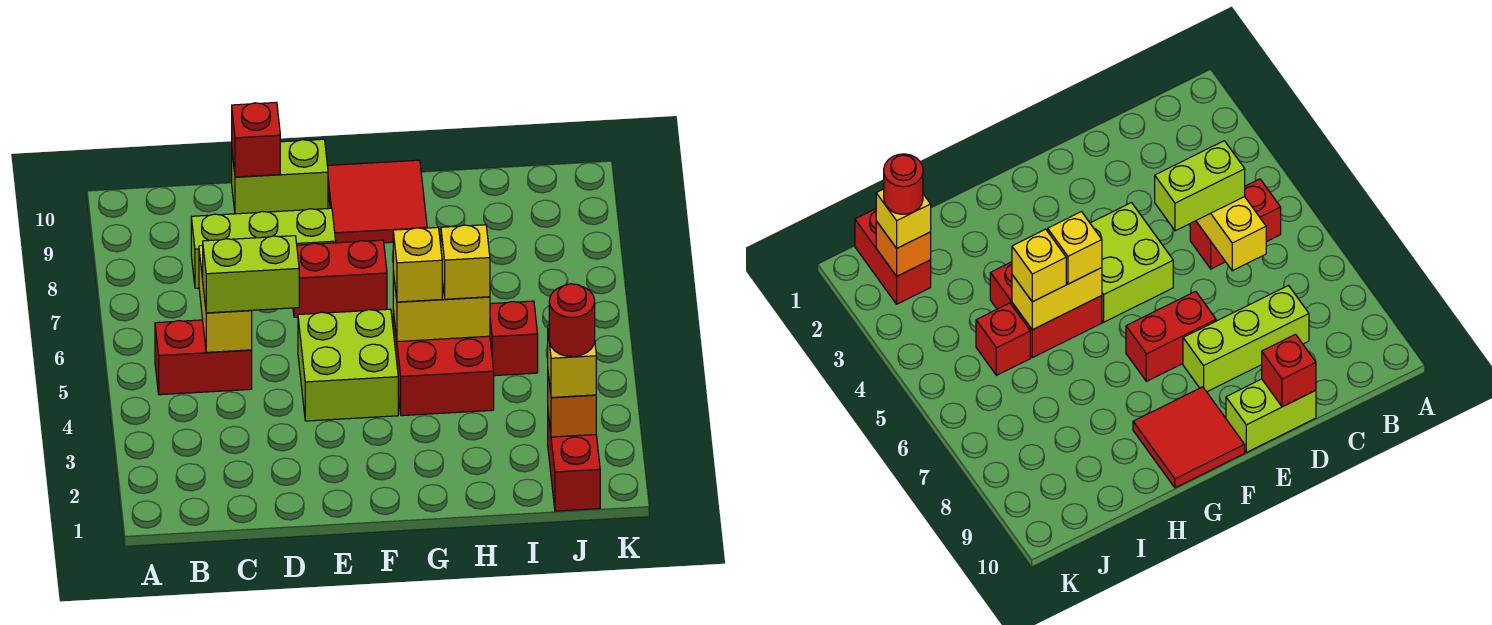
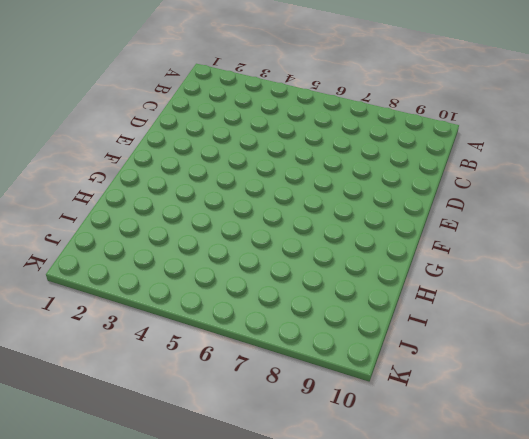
none -> red brick B5:C5 level 1
none -> lime brick C8:E8 level 1
none -> lime brick D10:E10 level 1

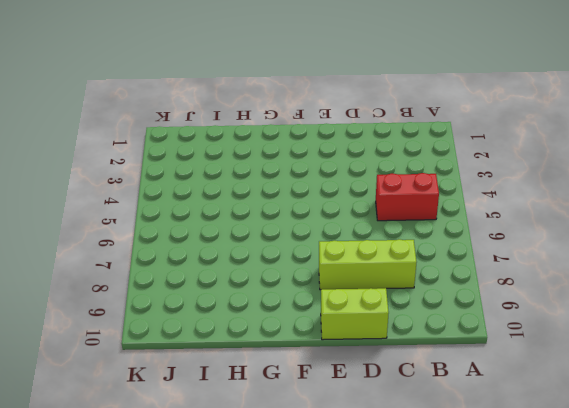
none -> lime brick E4:F5 level 1
none -> red brick E7:F7 level 1
none -> red tile F9:G10 level 1

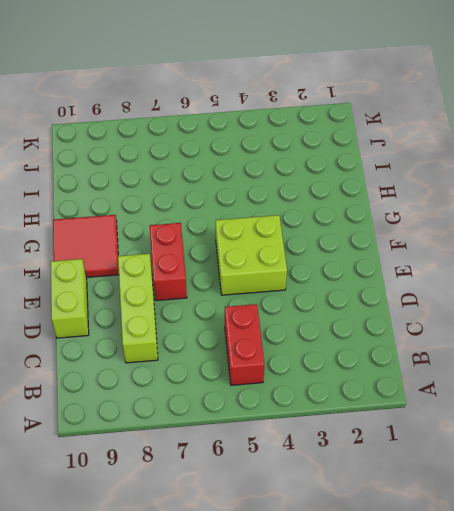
none -> red brick G4:H5 level 1
none -> red brick I5 level 1
none -> red brick J1:J2 level 1

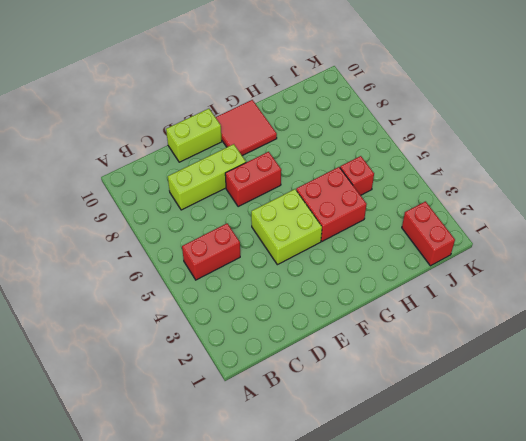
none -> yellow brick C5:C6 level 2
none -> red brick D10 level 2
none -> yellow brick G5:H5 level 2

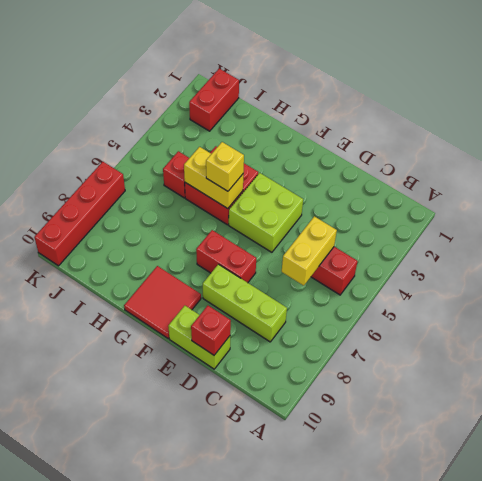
red brick K7:K10 level 1 -> none
none -> orange brick J2 level 2
none -> lime brick C5:D5 level 3
none -> yellow brick H5 level 3

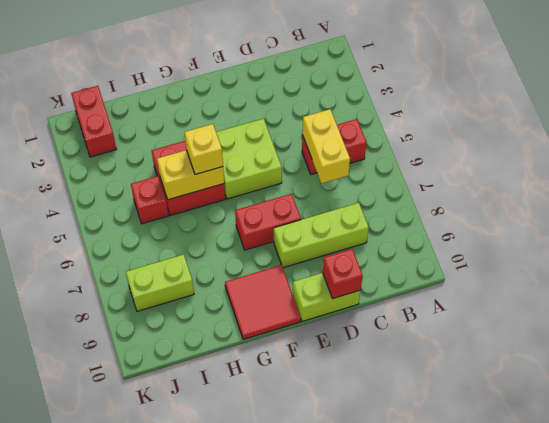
lime brick I8:J8 level 1 -> lime brick C5:D5 level 3
none -> orange brick J2 level 2
none -> yellow brick H5 level 3
none -> yellow brick J2 level 3

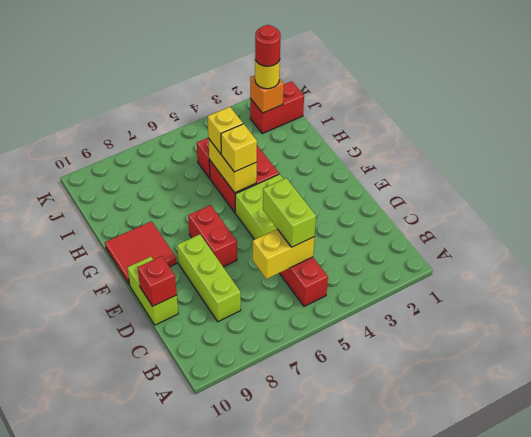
yellow round brick J2 level 3 -> yellow brick J2 level 3

